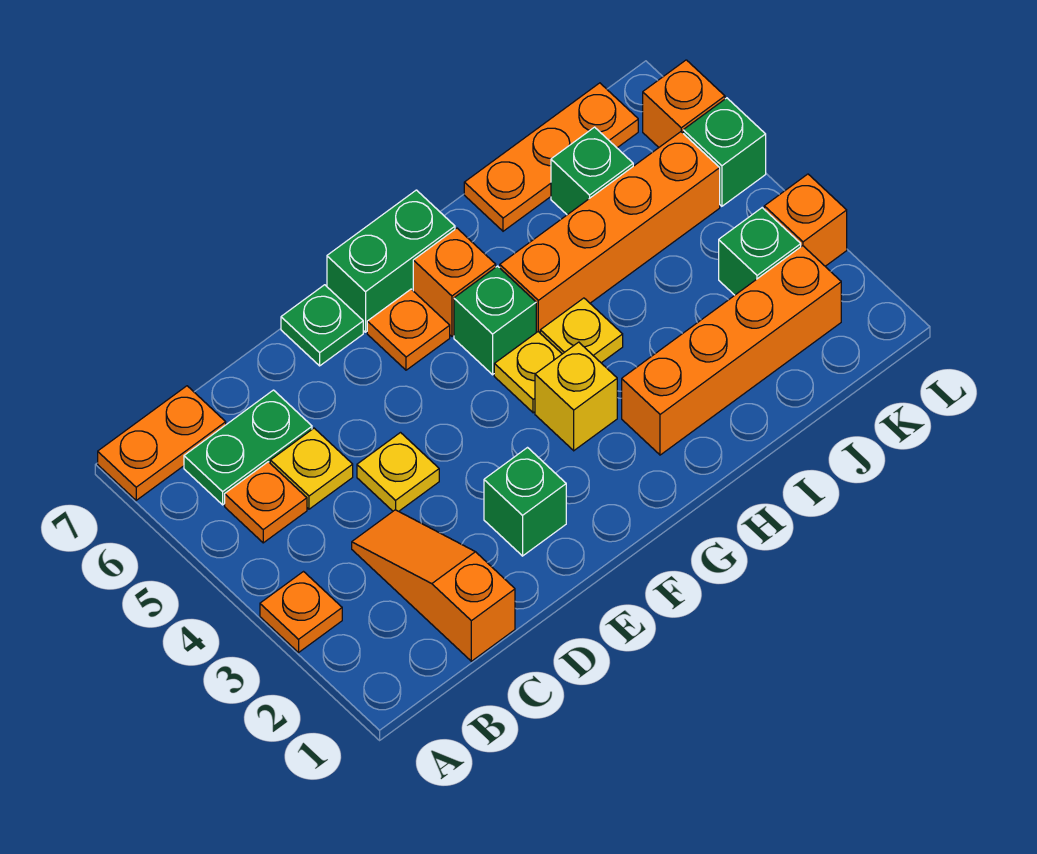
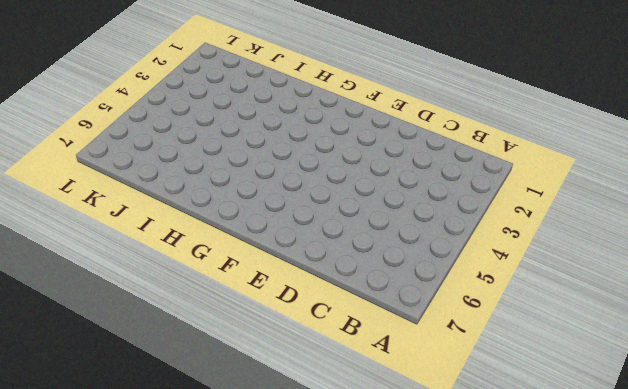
none -> orange plate A3 level 1
none -> orange plate A7:B7 level 1
none -> orange plate B5 level 1

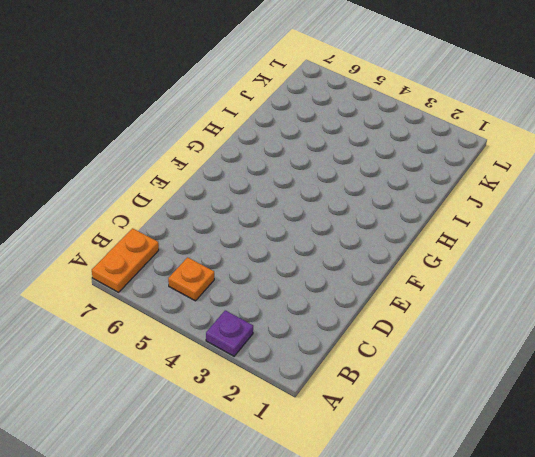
purple plate A3 level 1 -> orange plate A3 level 1
none -> green plate B6:C6 level 1
none -> orange slope C1:C3 level 1 top 1
none -> yellow plate C5 level 1

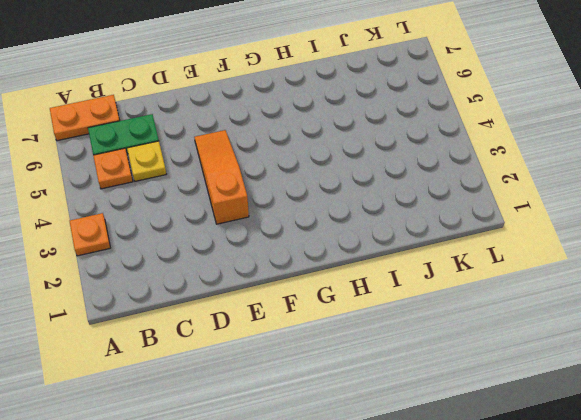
orange slope E3:E5 level 1 top 3 -> orange slope C1:C3 level 1 top 1
none -> yellow plate D4 level 1
none -> green brick E2 level 1
none -> green plate E7 level 1

